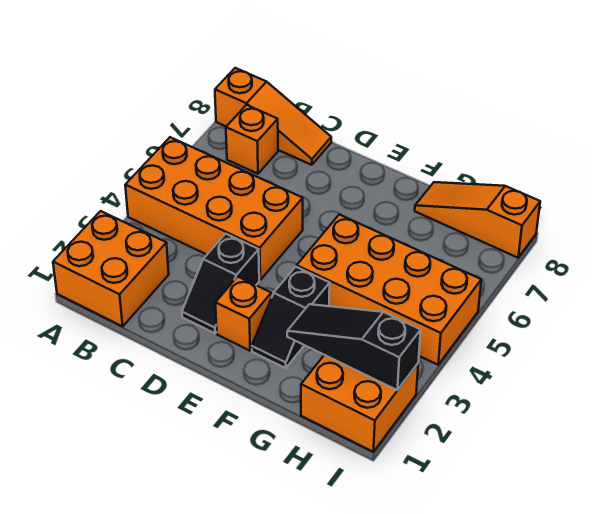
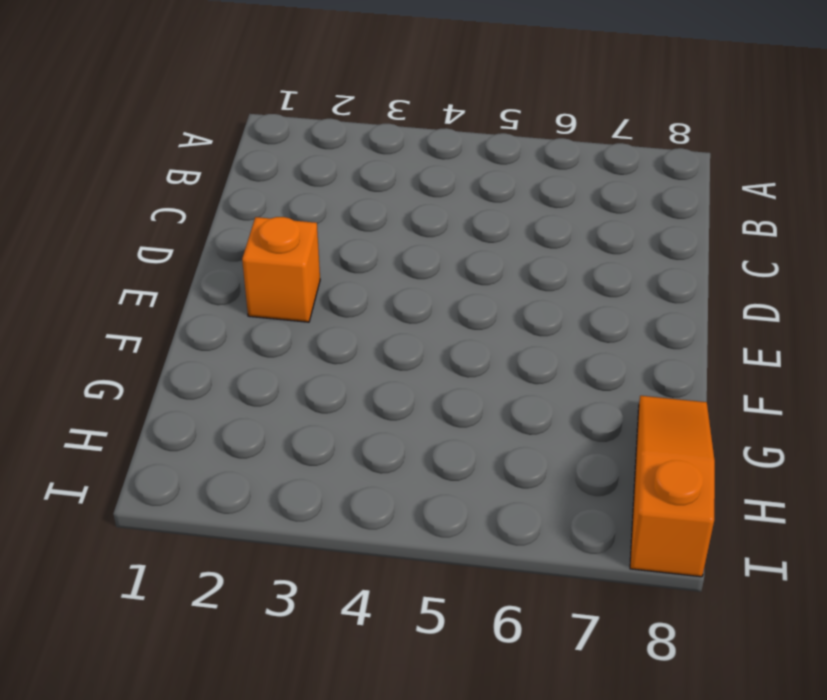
none -> orange brick A1:B2 level 1
none -> orange brick A4:D5 level 1

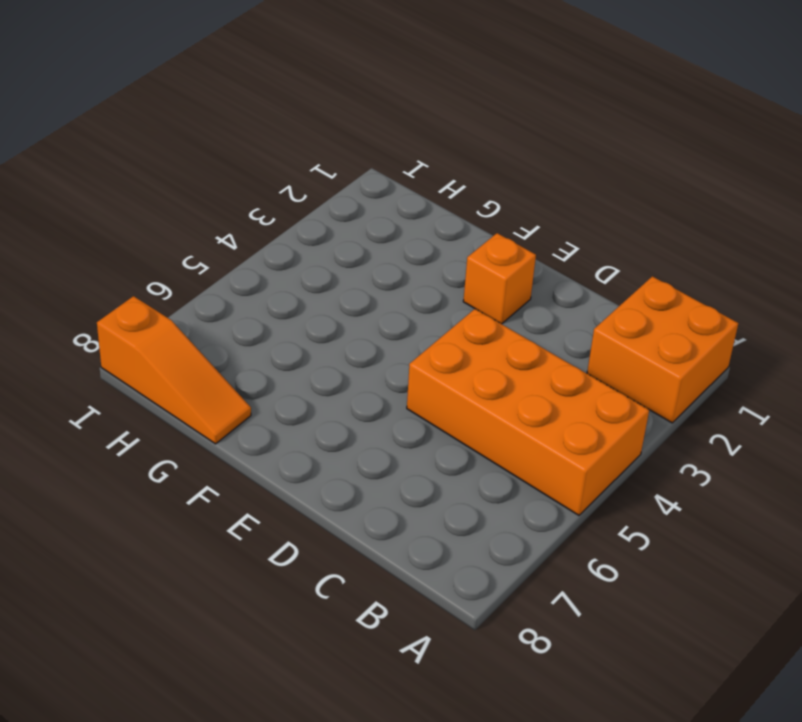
none -> orange slope A8:C8 level 1 top A
none -> orange brick B7 level 1

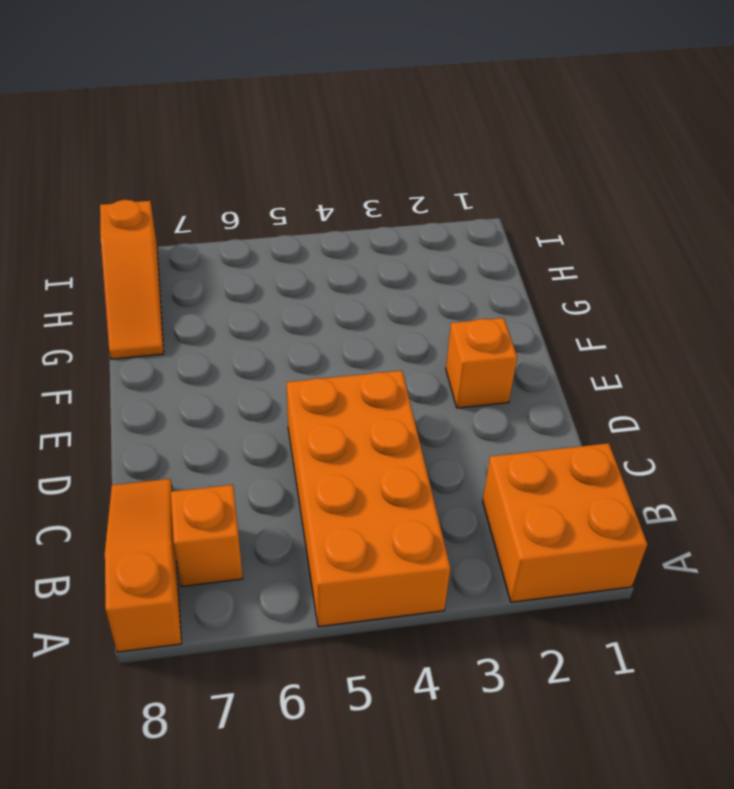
none -> black slope D2:D3 level 1 top 3
none -> black slope F2:F3 level 1 top 3

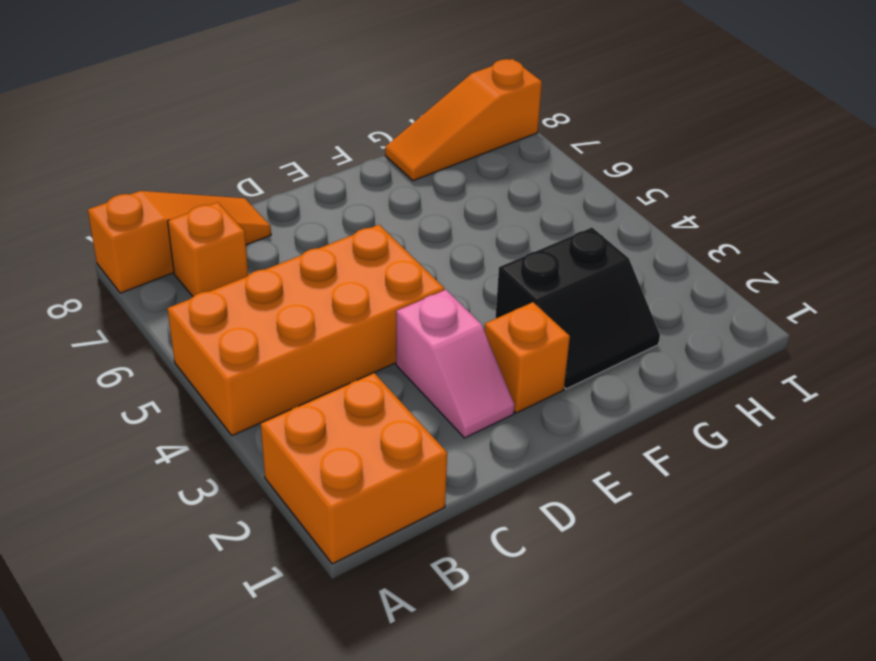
pink slope D2:D3 level 1 top 3 -> black slope D2:D3 level 1 top 3
black slope F2:G3 level 1 top 3 -> black slope F2:F3 level 1 top 3
none -> orange brick F4:I5 level 1
none -> orange brick H1:I2 level 1

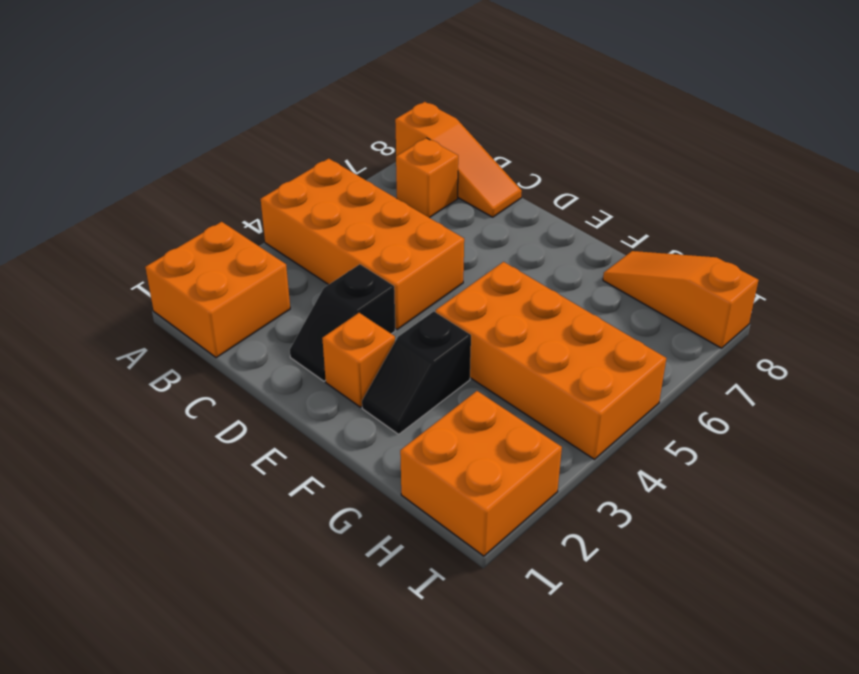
none -> black slope G2:I2 level 2 top I

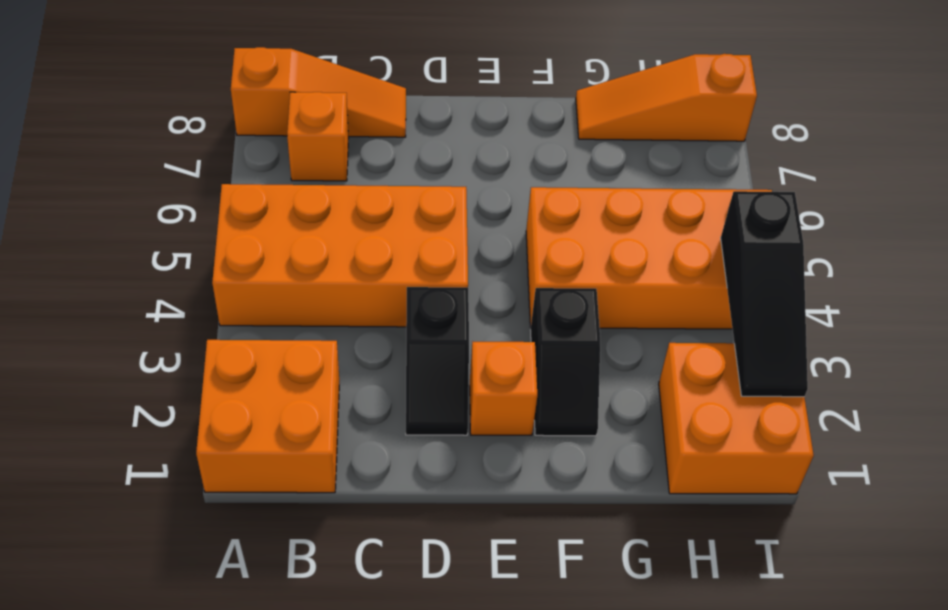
black slope I2:I4 level 2 top 4 -> black slope G2:I2 level 2 top I

